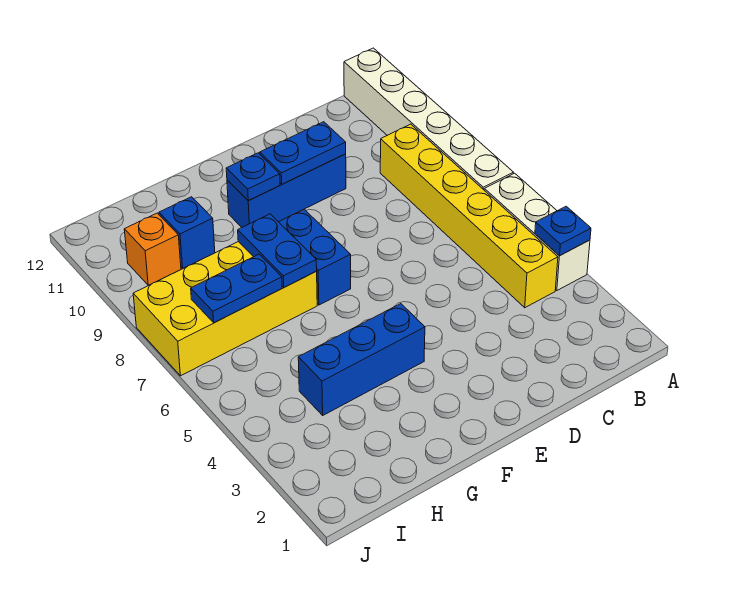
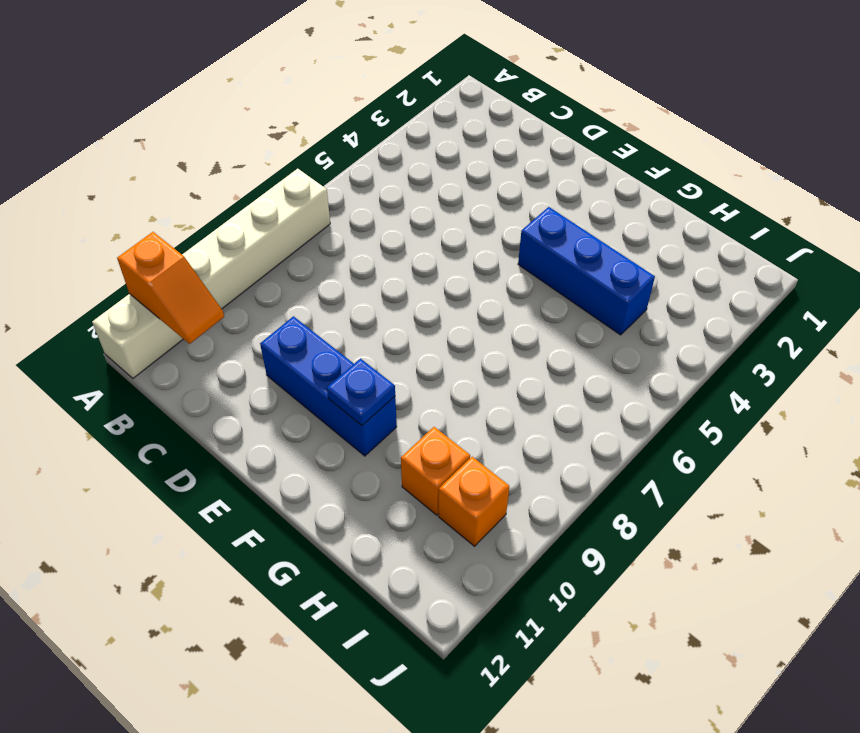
orange slope A11:B11 level 2 top A -> none
orange brick H10 level 1 -> blue brick H10 level 1
none -> white brick A4:A6 level 1
none -> yellow brick B4:B9 level 1
none -> blue brick F7:F8 level 1

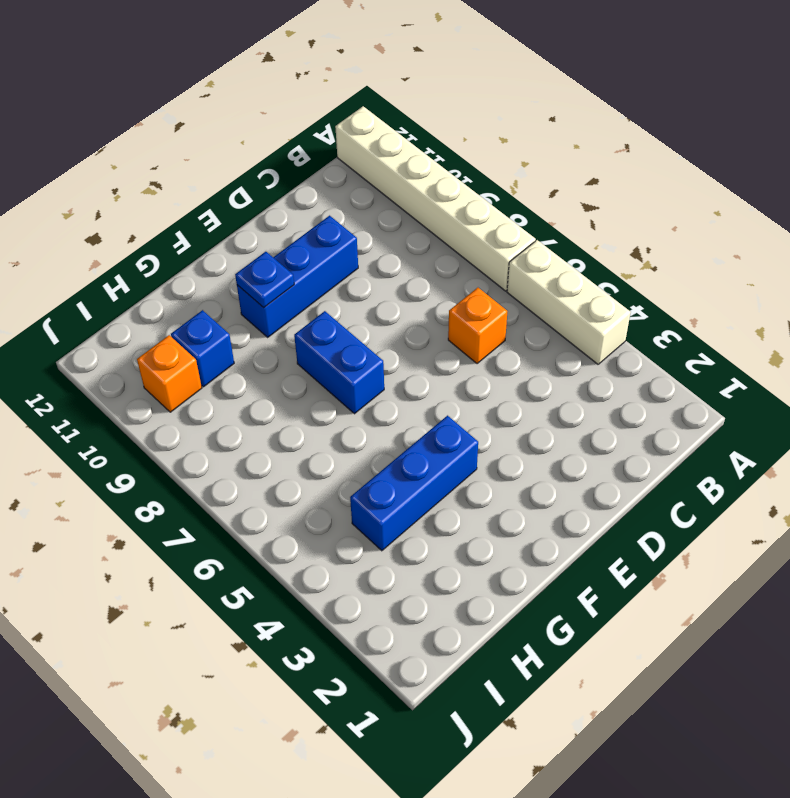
orange brick C6 level 1 -> none
none -> yellow brick B4:B9 level 1
none -> yellow brick G7:J8 level 1
none -> blue plate A4 level 2

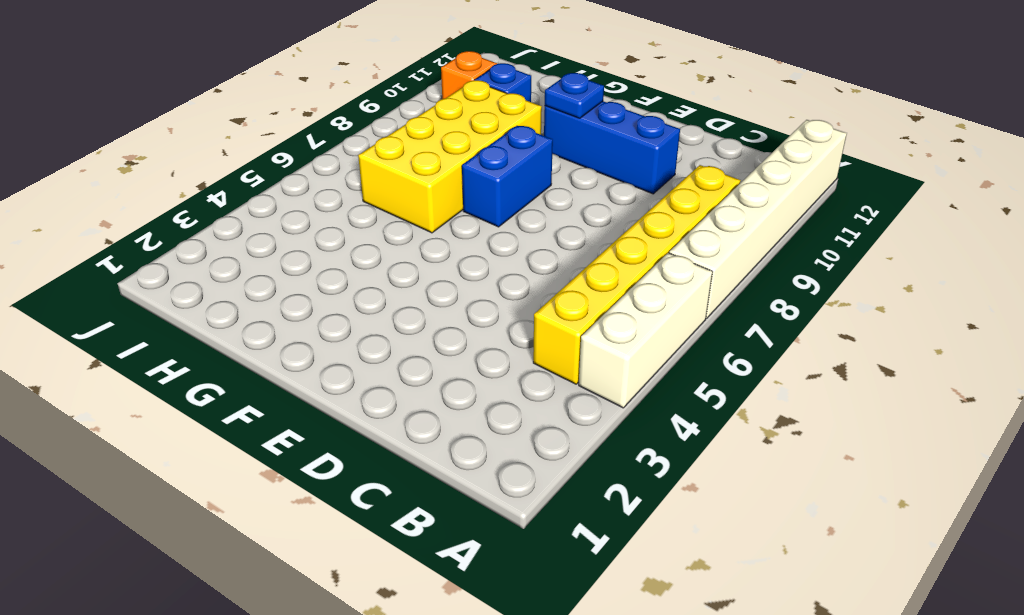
yellow brick G6:H9 level 1 -> yellow brick G7:J8 level 1
none -> blue brick F4:H4 level 1
none -> blue plate A4 level 2
none -> blue plate D10:E10 level 2

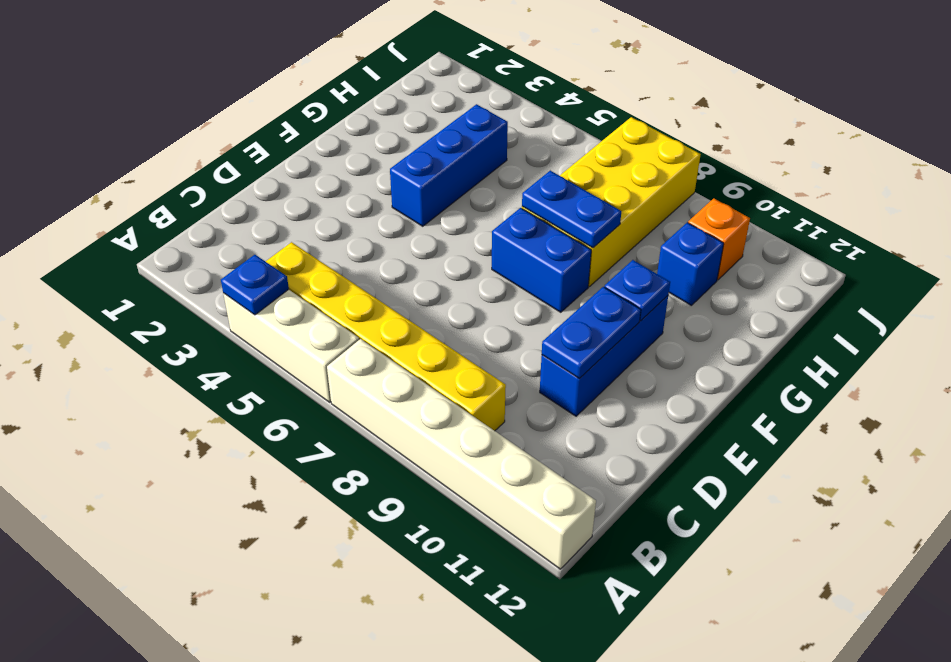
none -> blue plate H7:I7 level 2

